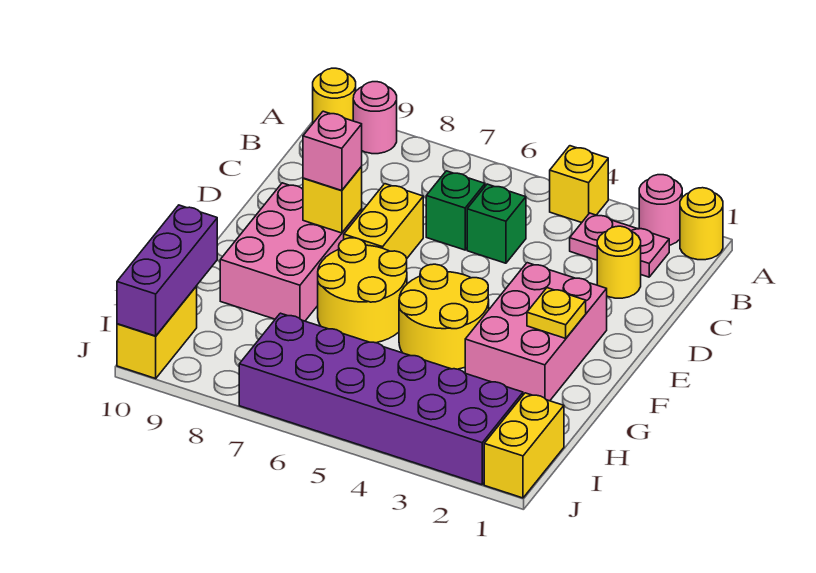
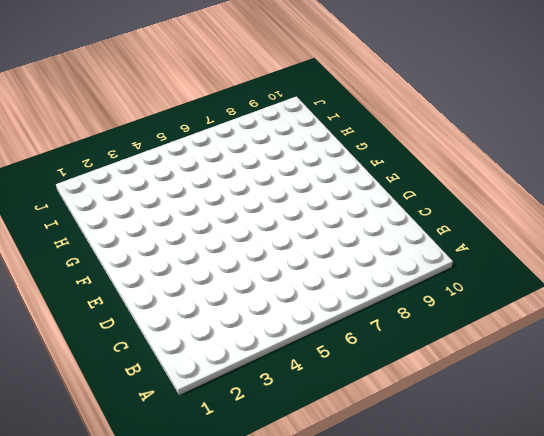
none -> yellow round brick A1 level 1
none -> pink round brick A2 level 1
none -> yellow brick A4 level 1

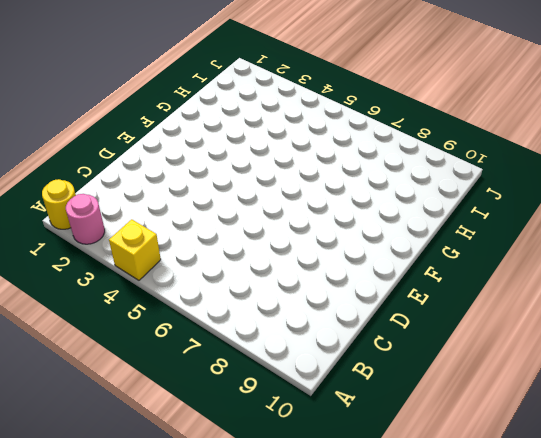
none -> pink round brick A9 level 1
none -> yellow round brick A10 level 1
none -> pink plate B2:B3 level 1

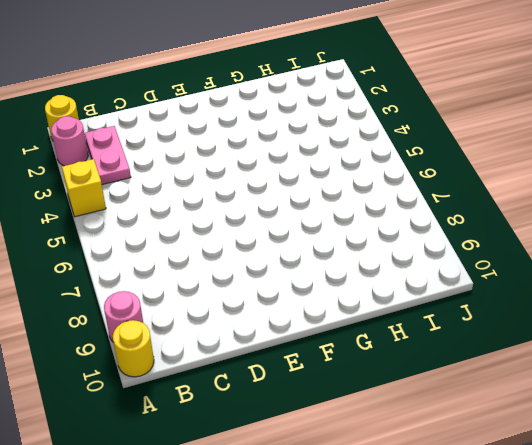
none -> yellow round brick C2 level 1
none -> green brick C5 level 1
none -> green brick C6 level 1

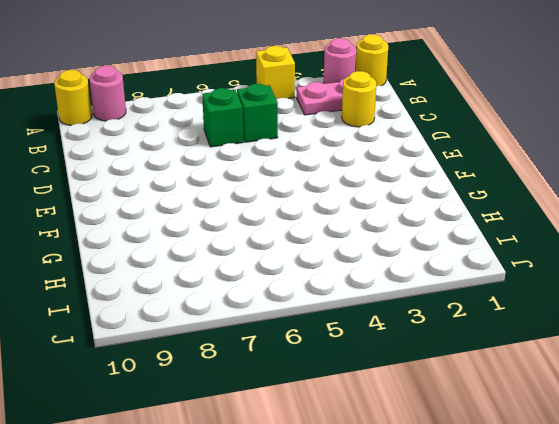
none -> yellow brick D7:E7 level 1
none -> pink brick E2:G3 level 1
none -> pink brick E8:G9 level 1

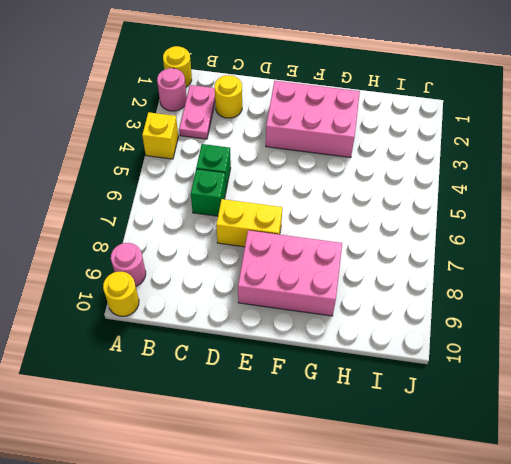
none -> yellow round brick F4:G5 level 1
none -> yellow round brick F6:G7 level 1
none -> yellow brick I1:J1 level 1

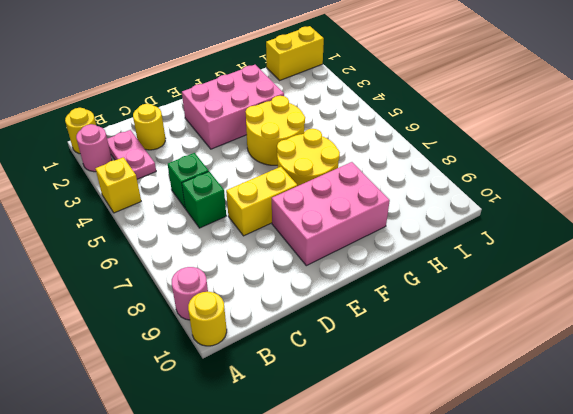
none -> purple brick I2:J7 level 1
none -> yellow brick I10:J10 level 1
none -> yellow brick E8 level 2

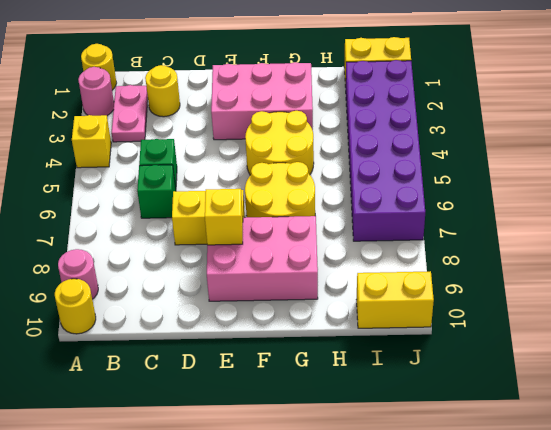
none -> yellow plate F2 level 2
none -> purple brick H10:J10 level 2
none -> pink brick E8 level 3

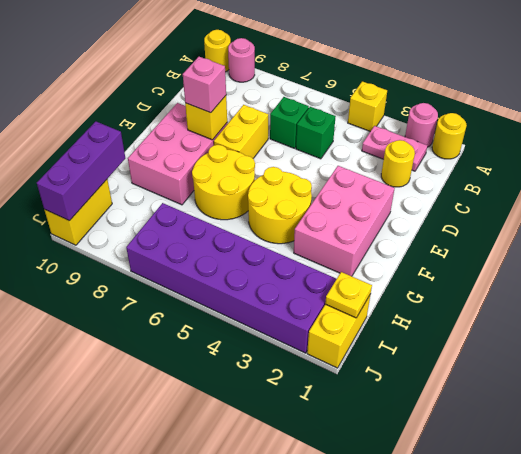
yellow plate I1 level 2 -> yellow plate F2 level 2

